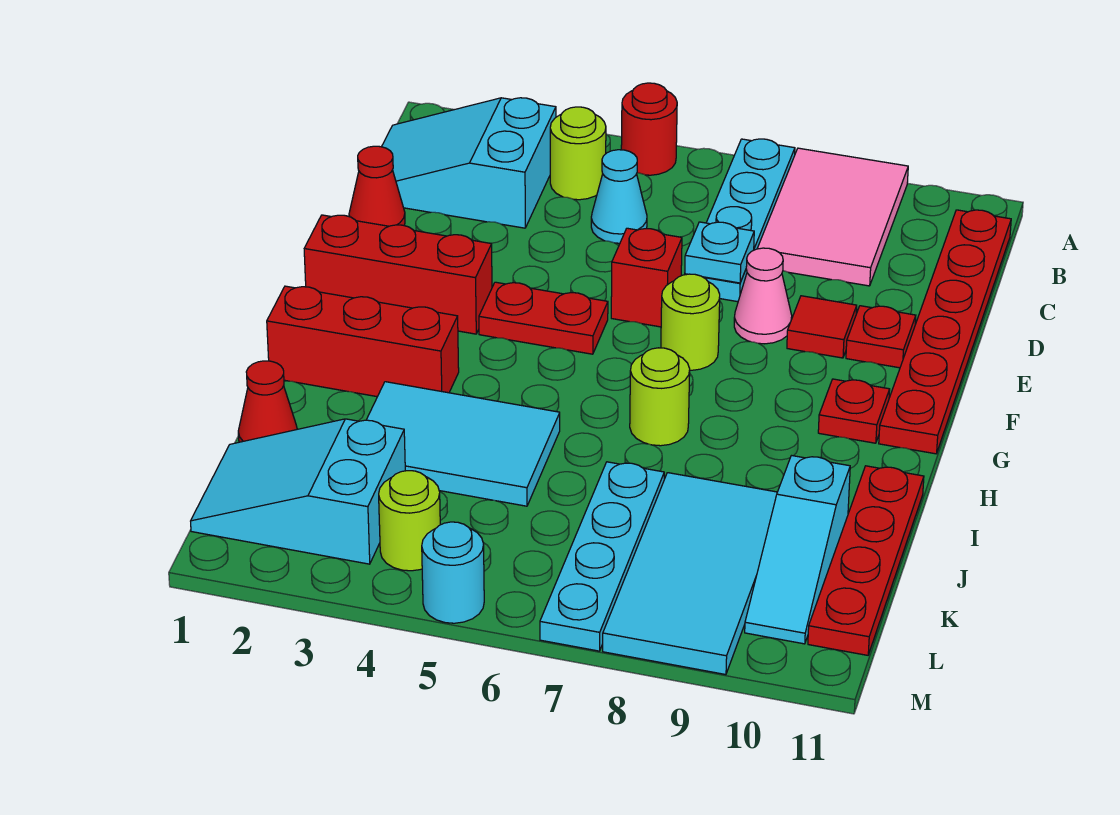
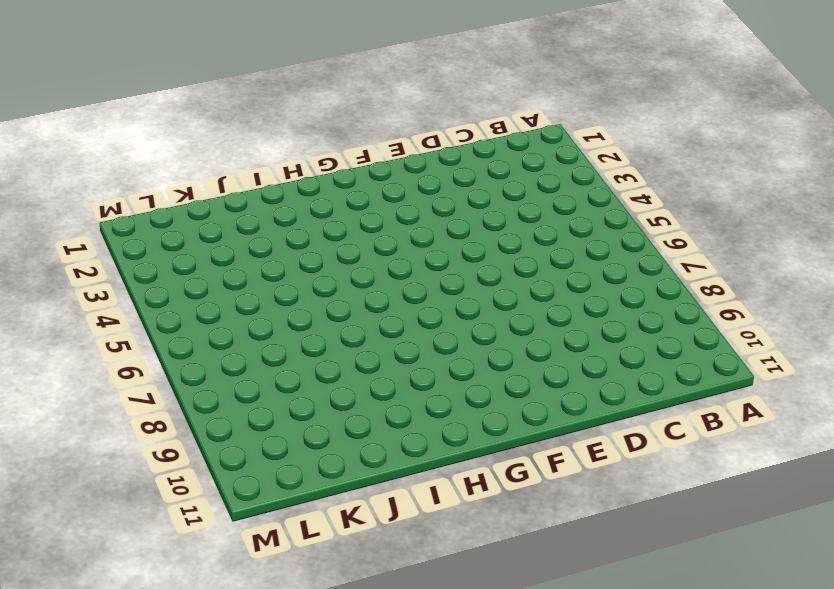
none -> red round brick A5 level 1
none -> cyan plate A7:D7 level 1
none -> pink tile A8:C9 level 1

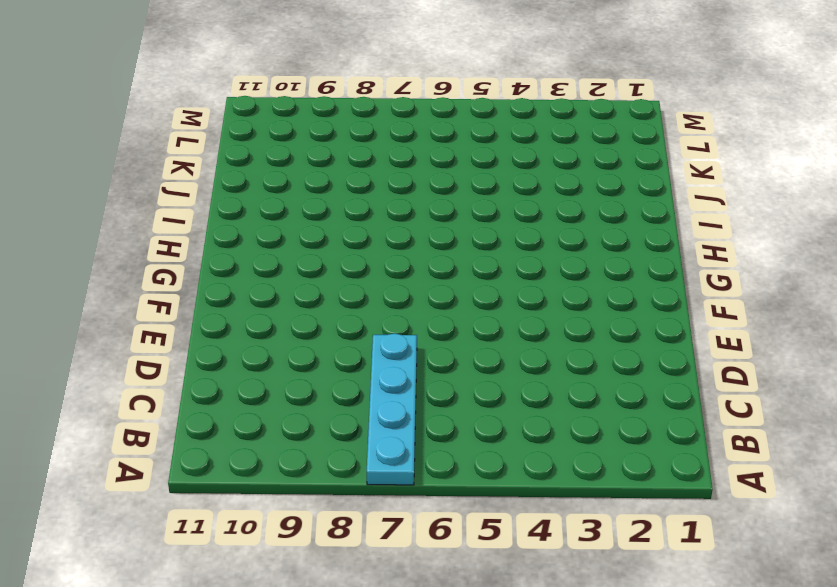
none -> red round brick A5 level 1
none -> pink tile A8:C9 level 1
none -> cyan slope B1:C3 level 1 top 3

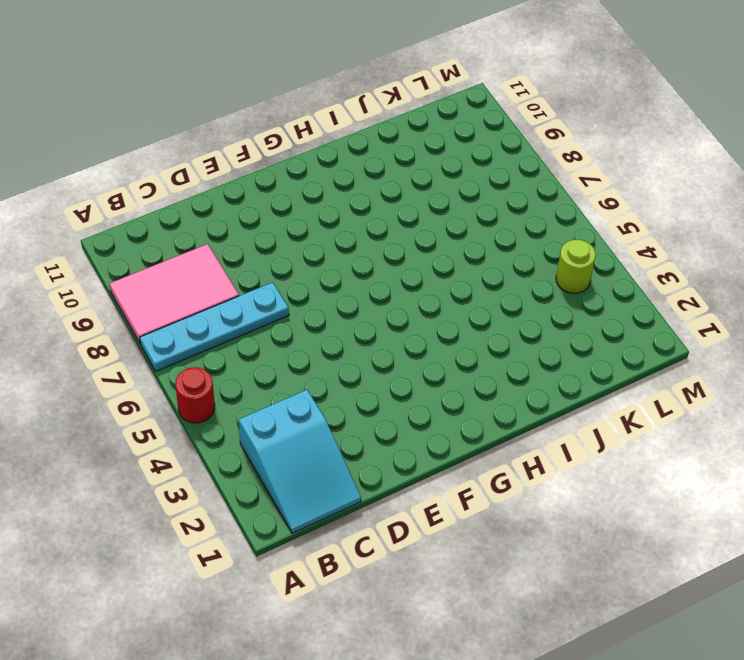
none -> lime round brick B4 level 1
none -> red plate B11:G11 level 1
none -> cyan cone C5 level 1

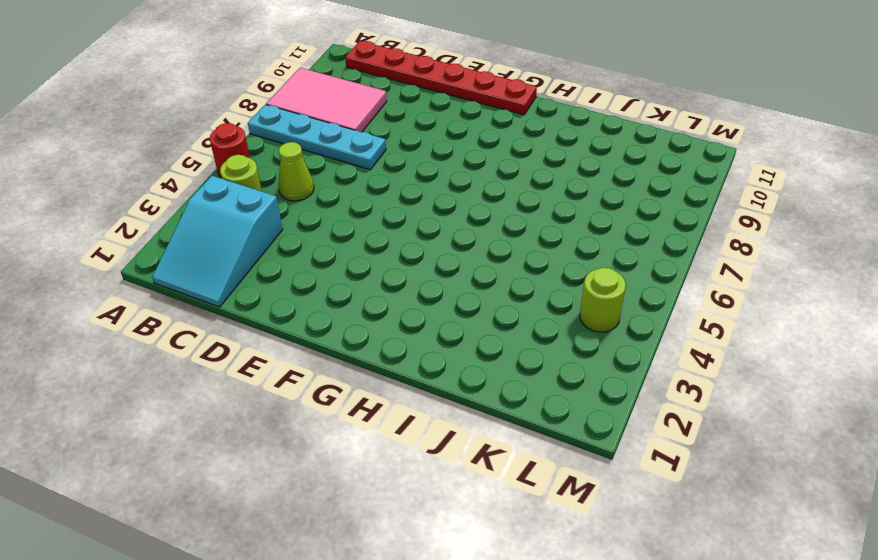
lime cone C5 level 1 -> cyan cone C5 level 1
none -> red cone D1 level 1
none -> red brick E6 level 1
none -> pink cone E8 level 1

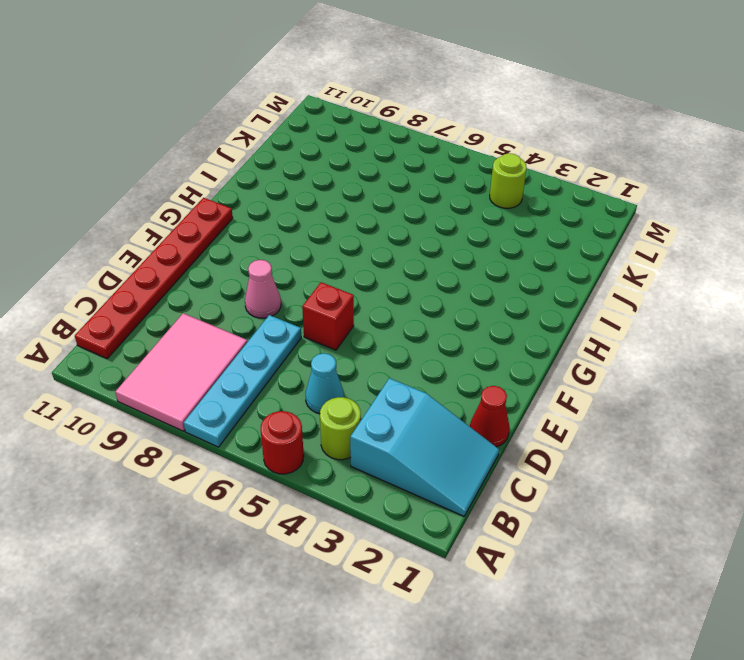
none -> red tile E9 level 1
none -> red plate E10 level 1
none -> red brick F1:F3 level 1

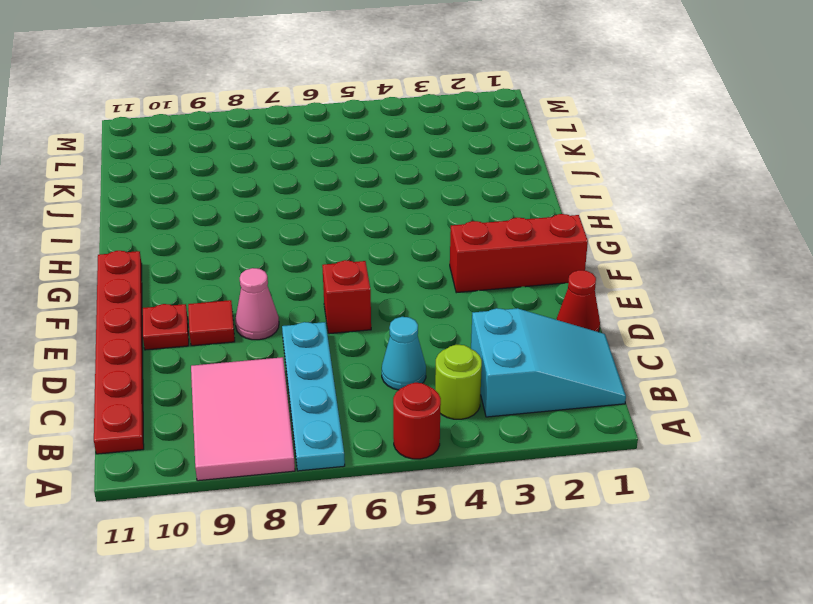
none -> red plate F4:F5 level 1
none -> lime round brick F7 level 1
none -> red plate G10 level 1

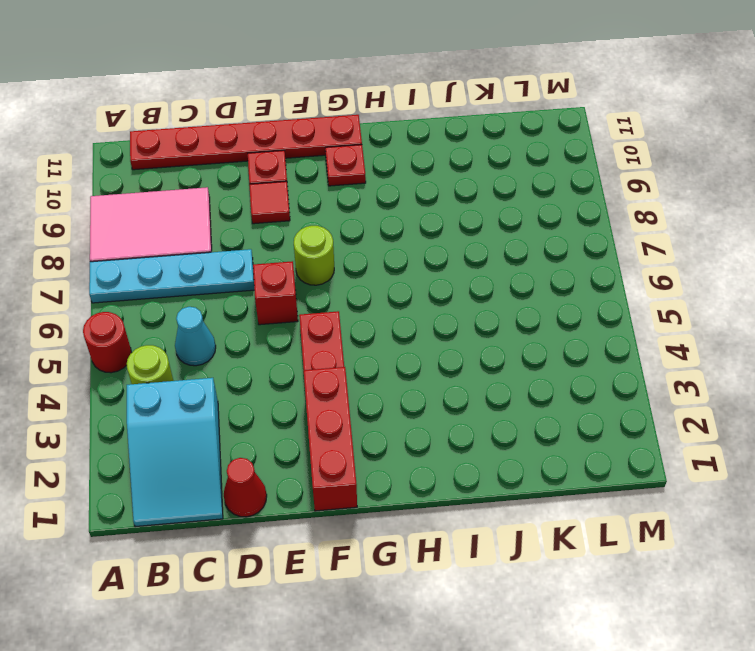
none -> pink cone E8 level 1
none -> red brick H1:H3 level 1
none -> lime round brick H7 level 1

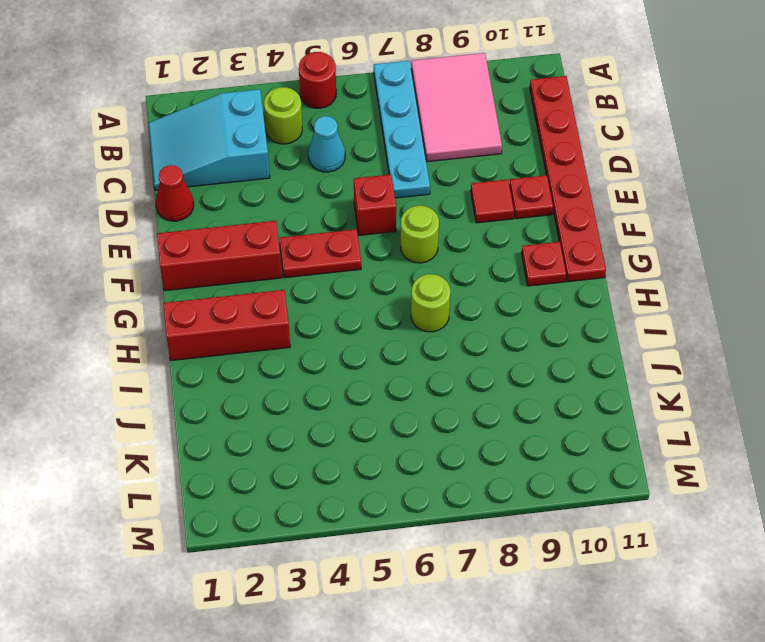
none -> pink cone E8 level 1
none -> cyan tile I3:J5 level 1
none -> red plate I11:L11 level 1

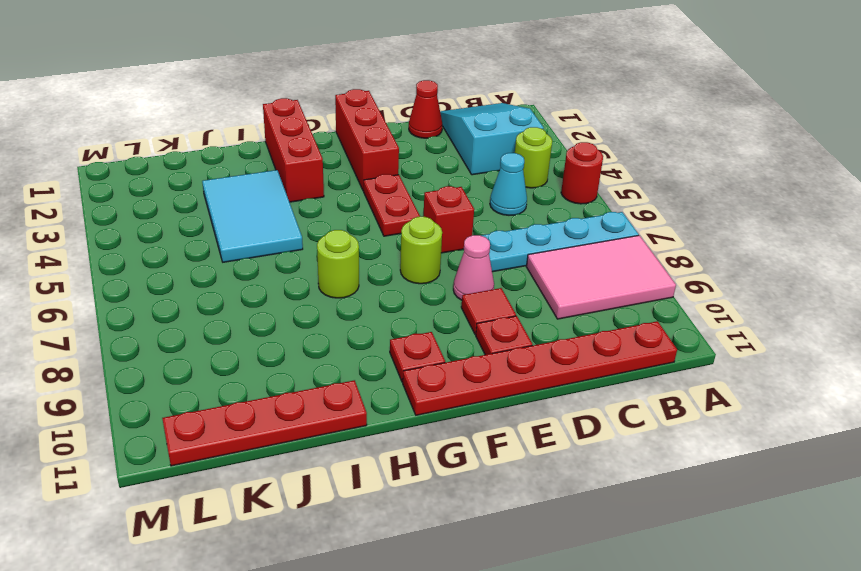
none -> red cone J1 level 1
none -> cyan plate J7:M7 level 1
none -> cyan tile J8:M9 level 1

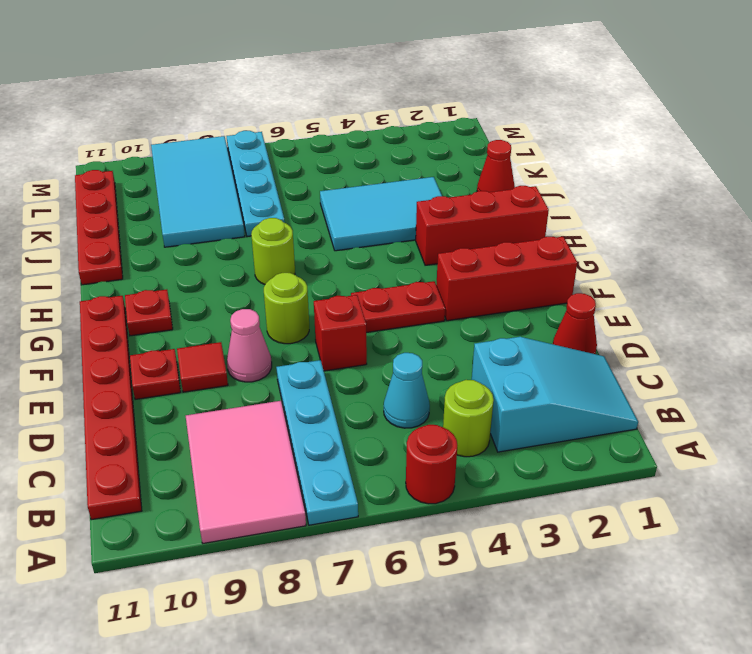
none -> cyan slope J10:L10 level 1 top J
none -> cyan slope K1:L3 level 1 top 3
none -> lime round brick L4 level 1

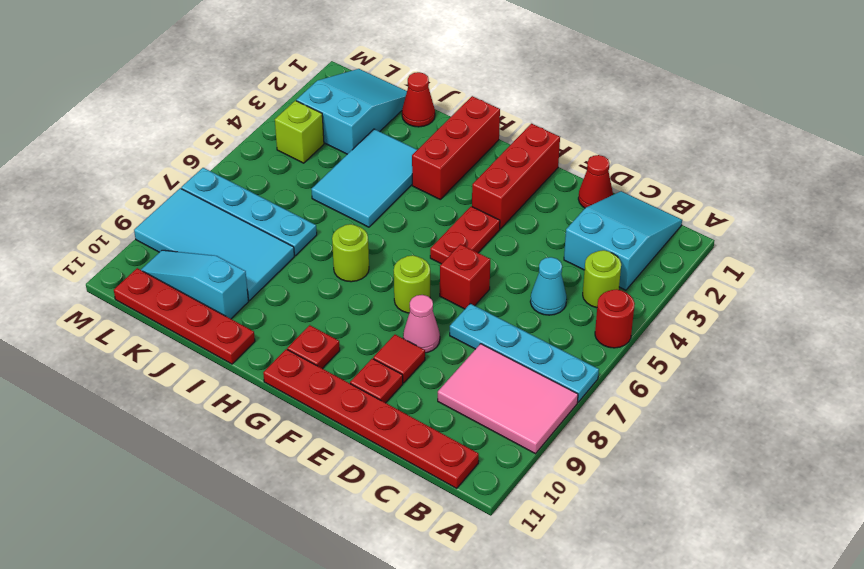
lime brick L4 level 1 -> lime round brick L4 level 1
none -> cyan round brick M5 level 1
none -> cyan plate D7 level 2

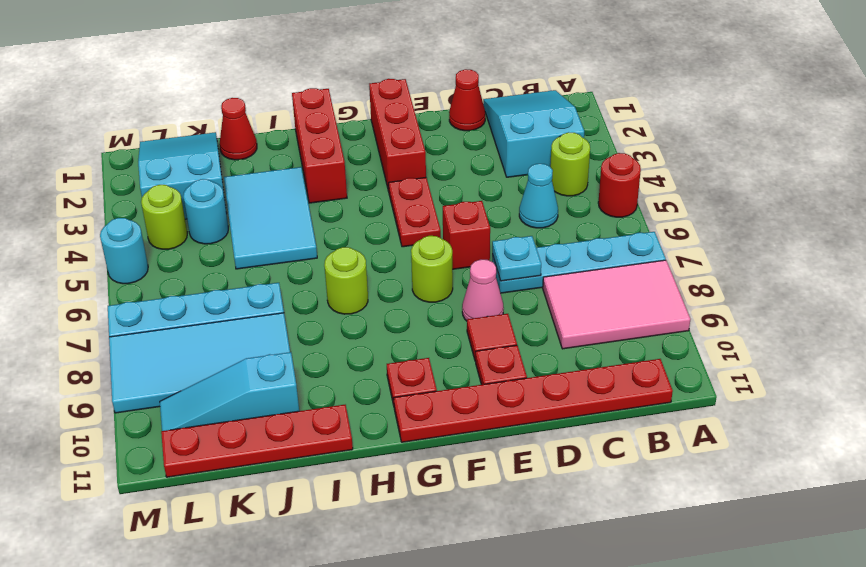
cyan round brick K4 level 1 -> none

